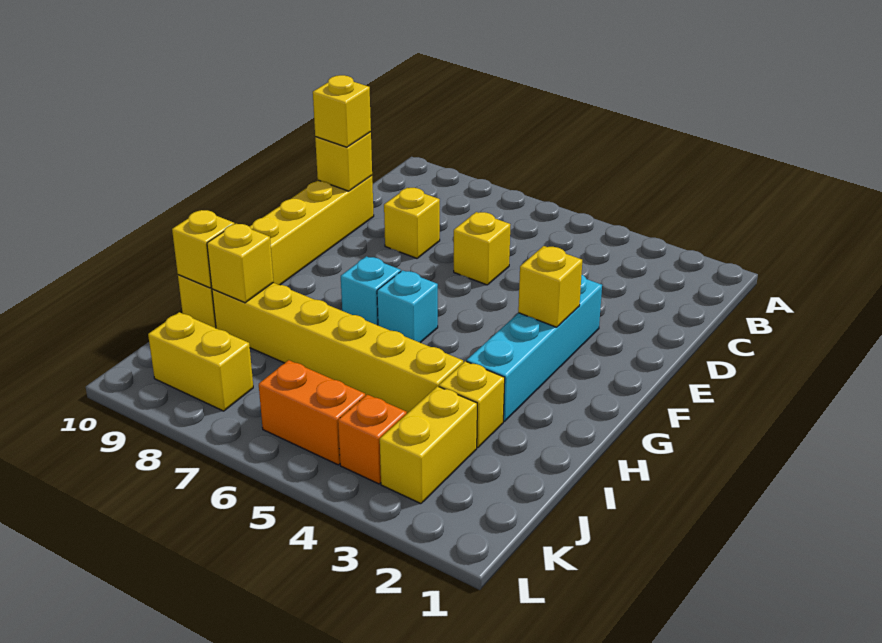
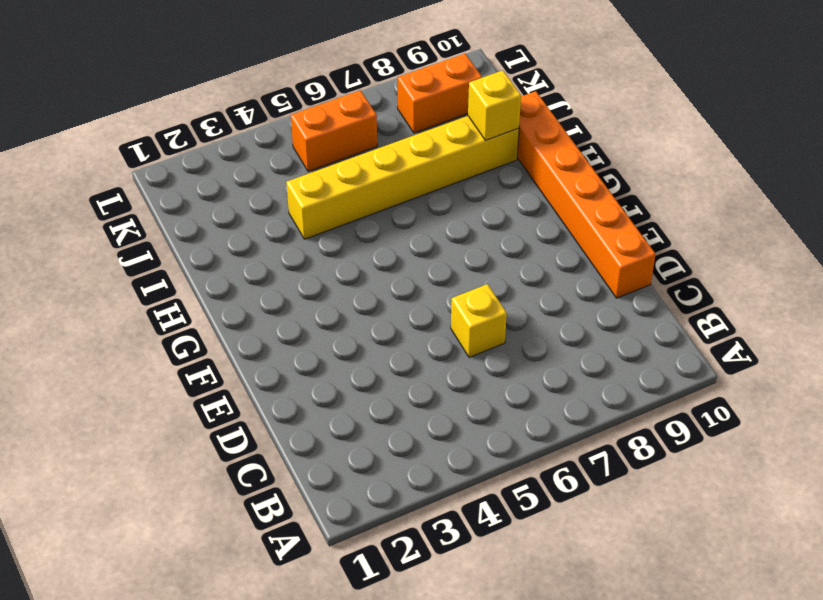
orange brick D10:I10 level 1 -> yellow brick D10:I10 level 1
orange brick K8:K9 level 1 -> yellow brick K8:K9 level 1
none -> yellow brick D8 level 1
none -> cyan brick E3:H3 level 1
none -> cyan brick G6 level 1

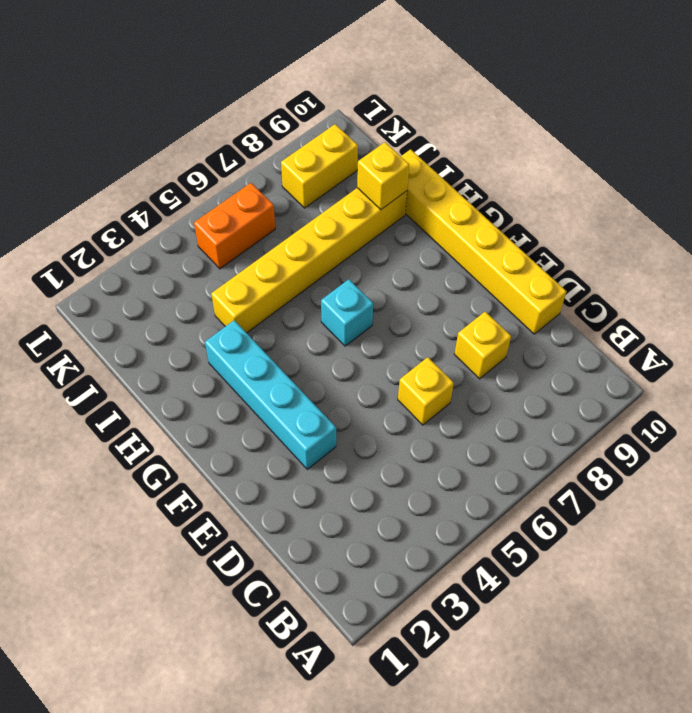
none -> cyan brick G7 level 1
none -> yellow brick I3 level 1
none -> yellow brick J3:K3 level 1

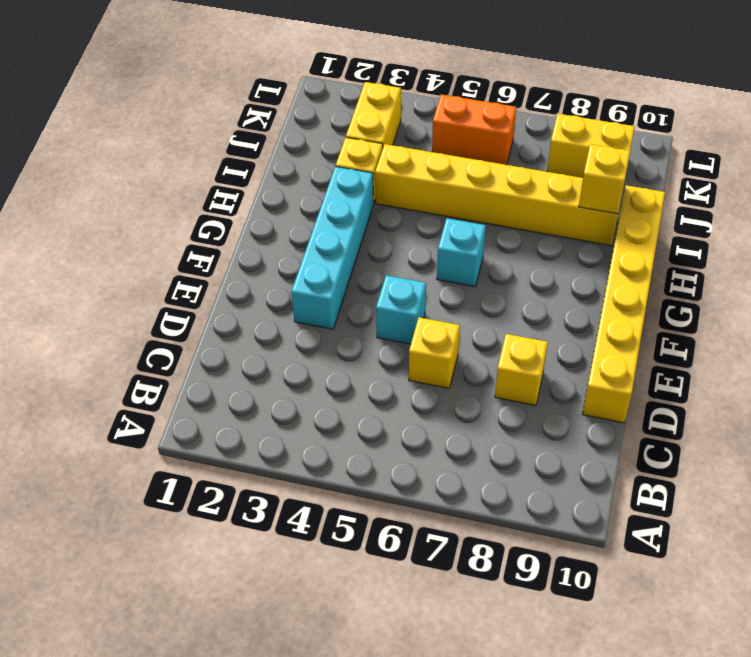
cyan brick E5 level 1 -> cyan brick G7 level 1
none -> orange brick K4 level 1
none -> yellow brick D10 level 2
none -> yellow brick F3 level 2

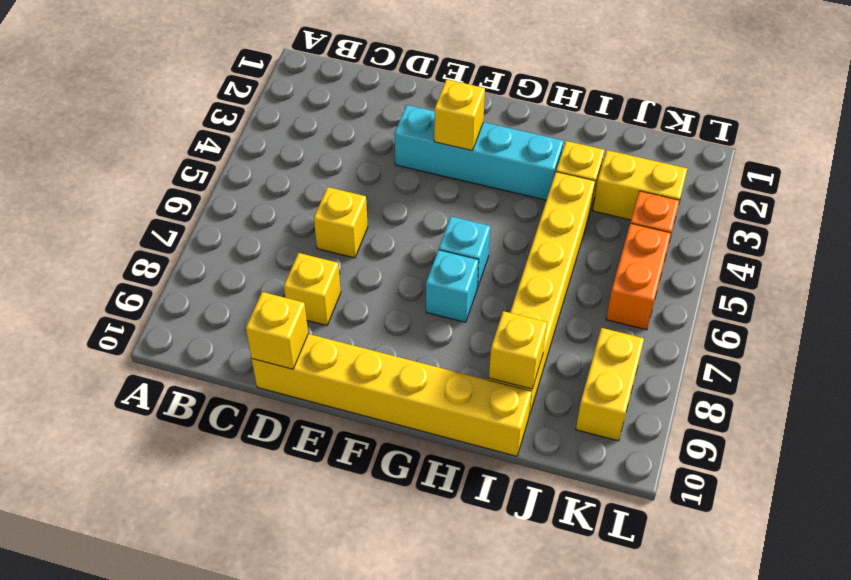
none -> yellow brick I10 level 2
none -> yellow brick D10 level 3

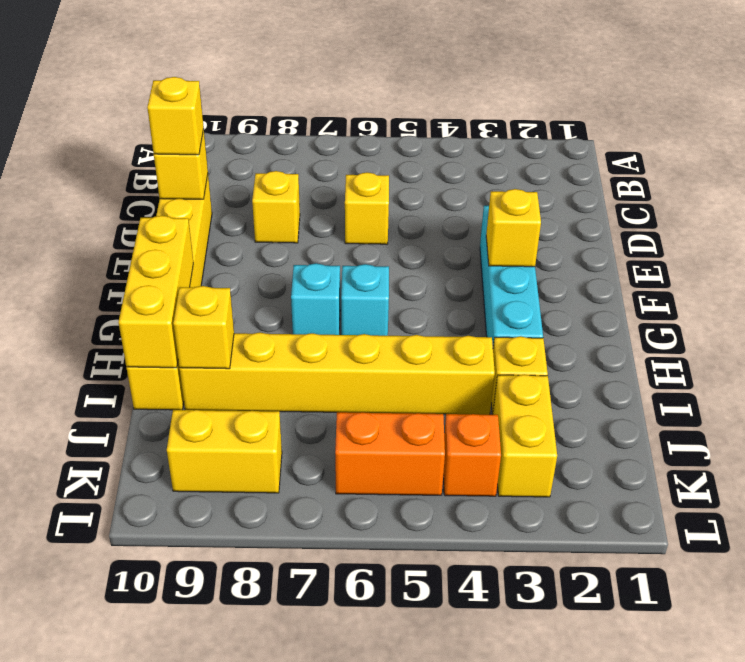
yellow brick G10:I10 level 2 -> yellow brick I10 level 2

